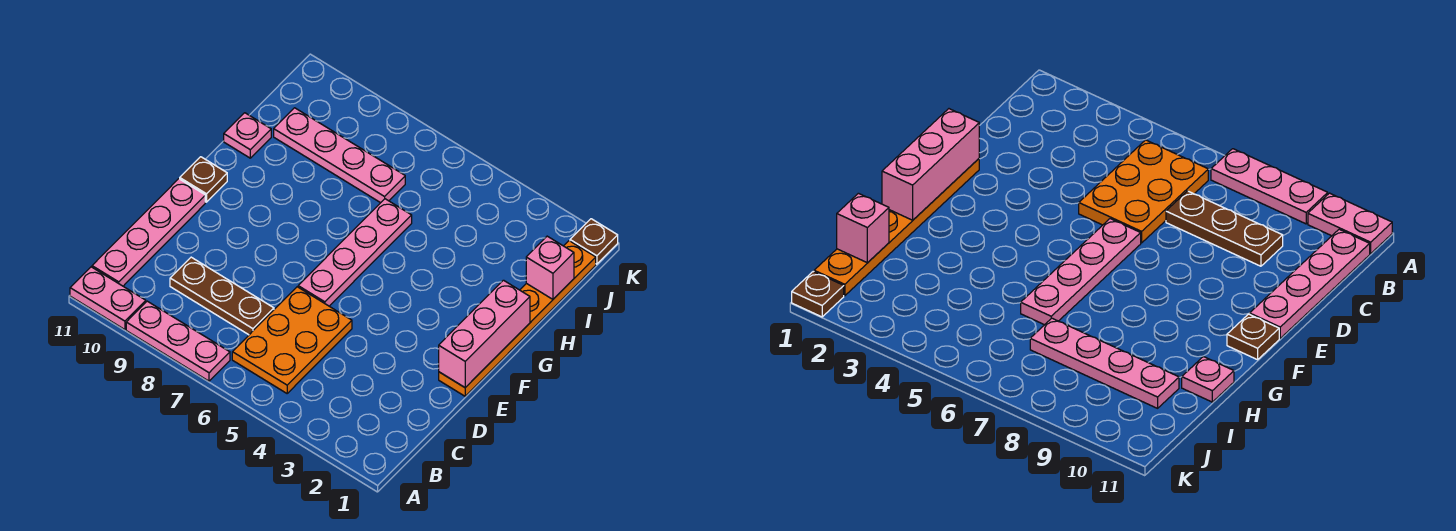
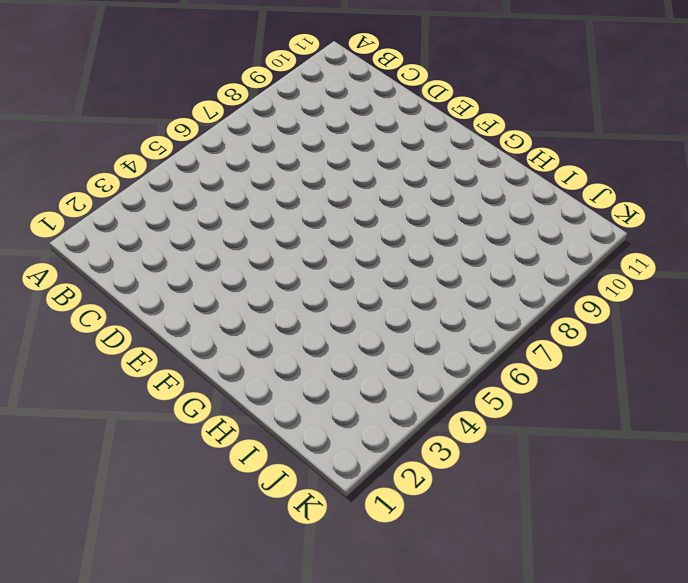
none -> pink plate A7:A9 level 1
none -> pink plate A10:A11 level 1
none -> orange plate B5:D6 level 1

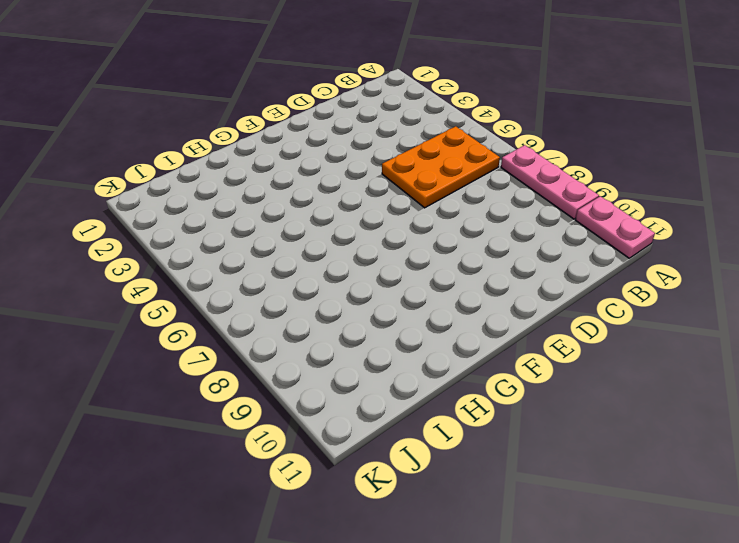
none -> pink plate B11:E11 level 1
none -> brown plate C7:C9 level 1
none -> orange plate E1:J1 level 1

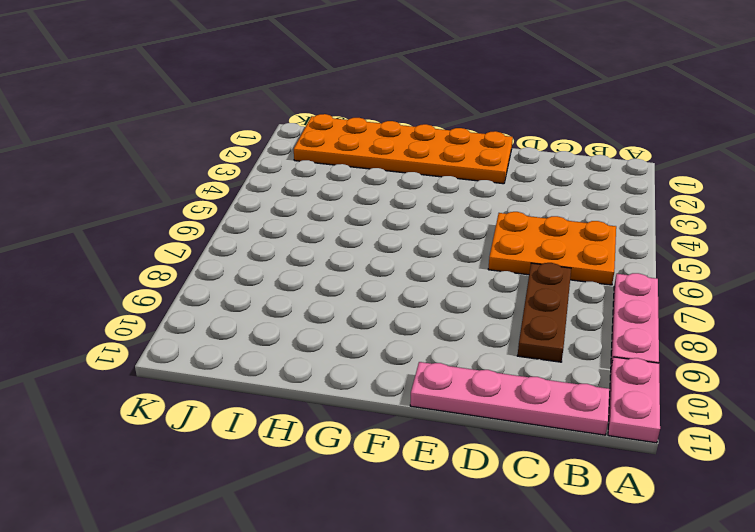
orange plate E1:J2 level 1 -> orange plate E1:J1 level 1
none -> pink plate E6:H6 level 1
none -> brown plate F11 level 1
none -> pink plate H11 level 1

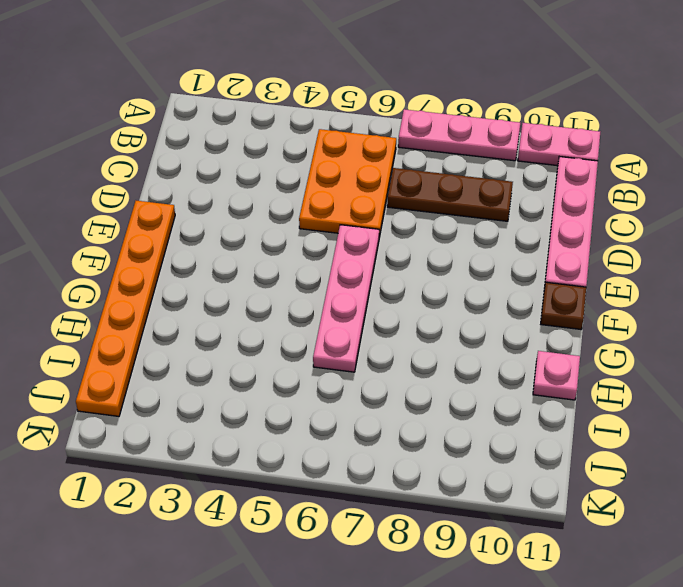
none -> pink plate I7:I10 level 1
none -> brown plate K1 level 1
none -> pink brick E1:G1 level 2

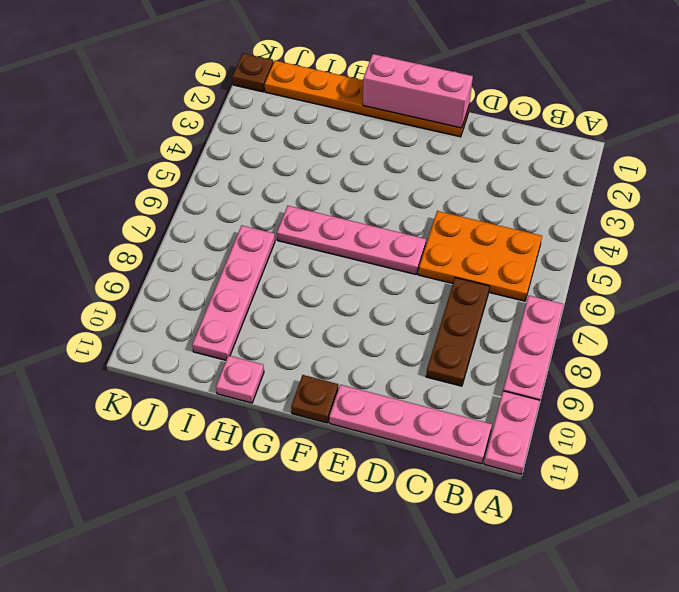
none -> pink brick I1 level 2

